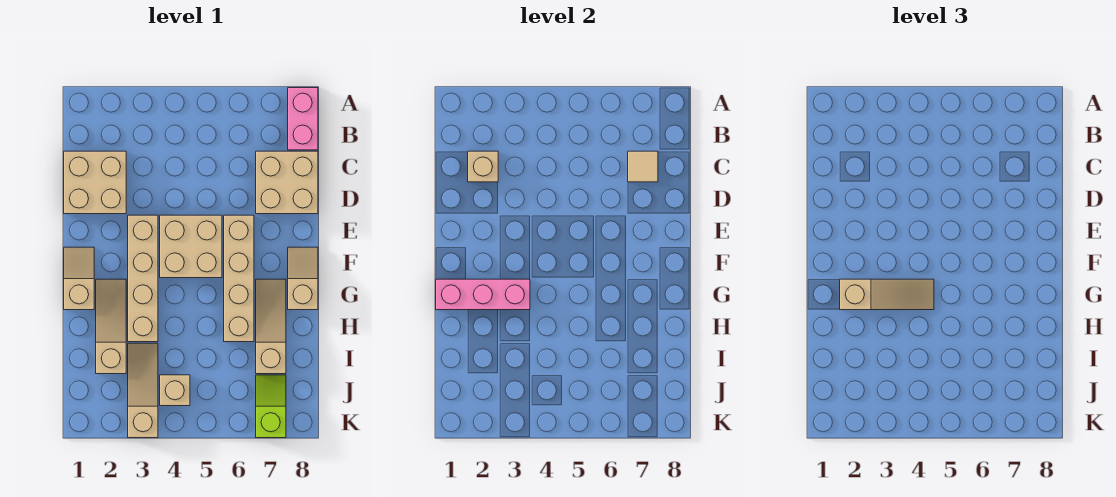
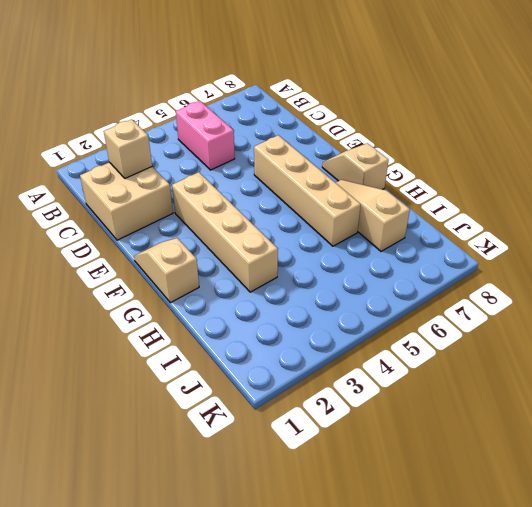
pink brick B5:C5 level 1 -> pink brick A8:B8 level 1
none -> tan brick C7:D8 level 1
none -> tan brick E4:F5 level 1
none -> tan slope G2:I2 level 1 top I

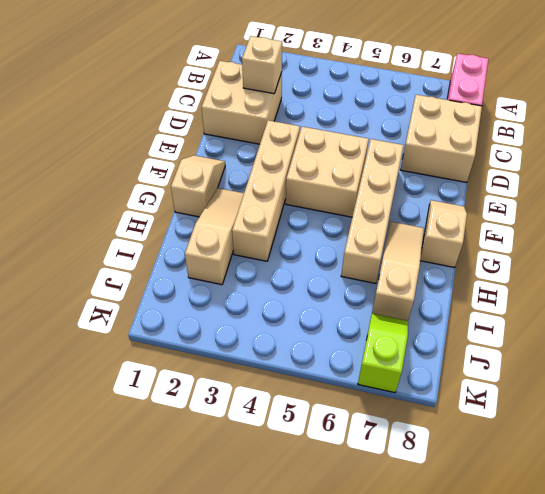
none -> tan slope I3:K3 level 1 top K
none -> tan brick J4 level 1
none -> tan tile C7 level 2

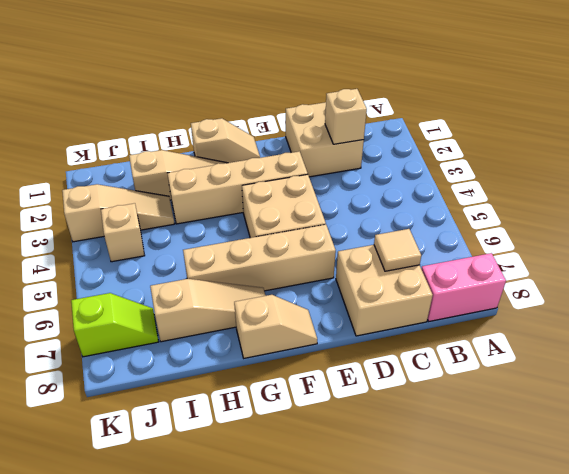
none -> pink brick G1:G3 level 2
none -> tan slope G2:G4 level 3 top 2

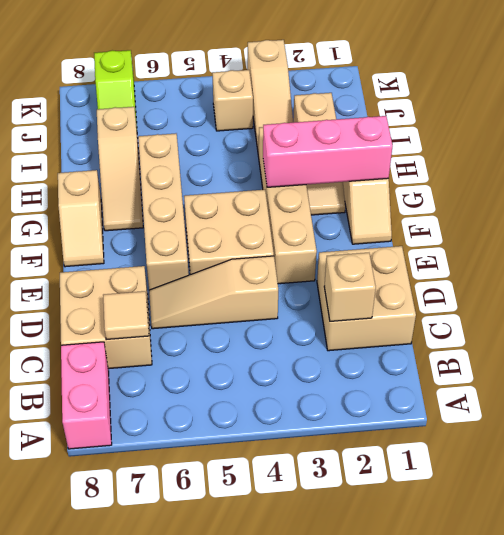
tan slope D4:D6 level 1 top 4 -> tan slope G2:G4 level 3 top 2

